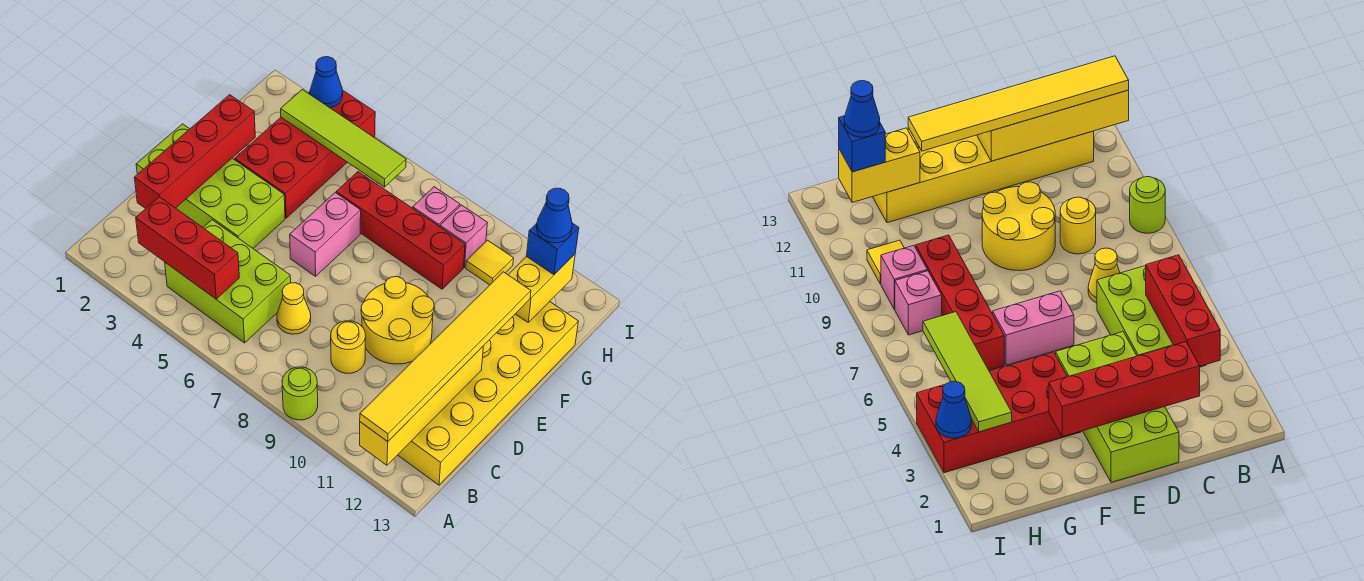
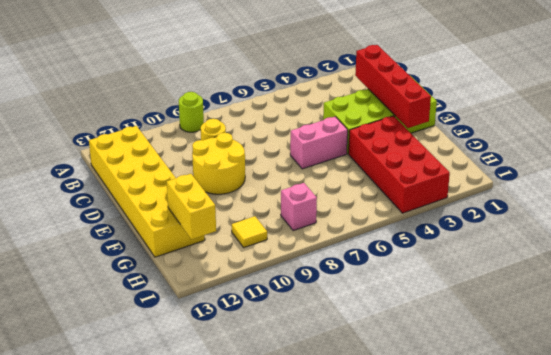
pink brick E5:E6 level 1 -> pink brick E6:F6 level 1
none -> lime brick B4:C6 level 1
none -> yellow cone C7 level 1
none -> red brick G6:G9 level 1

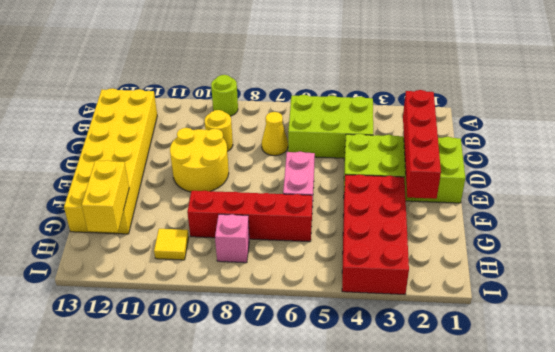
none -> pink brick H9 level 1
none -> yellow brick A12:D12 level 2
none -> red brick B3:B5 level 2

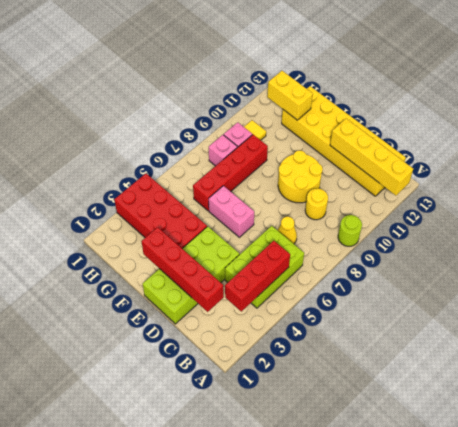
none -> lime tile H3:H6 level 2
none -> blue cone I3 level 2
none -> yellow tile A12:F12 level 3

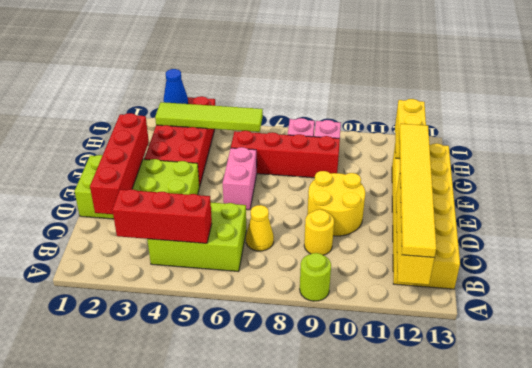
none -> yellow tile H10 level 1
none -> blue brick H12 level 3
none -> blue cone H12 level 4

